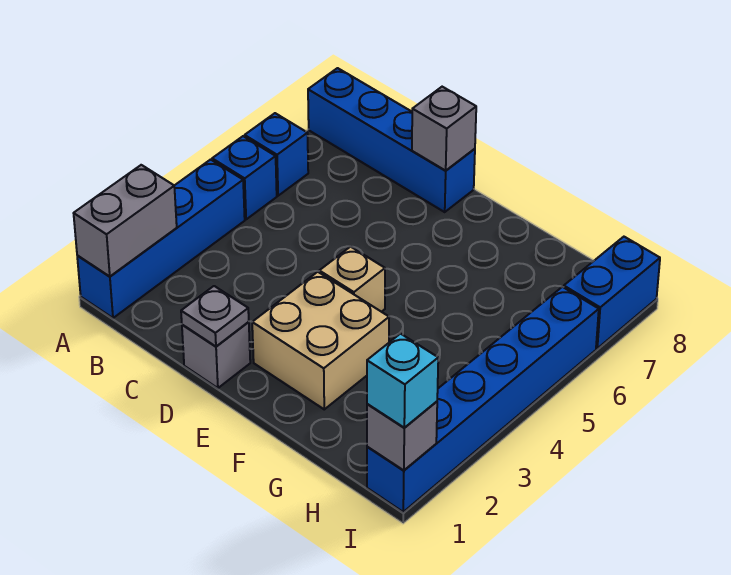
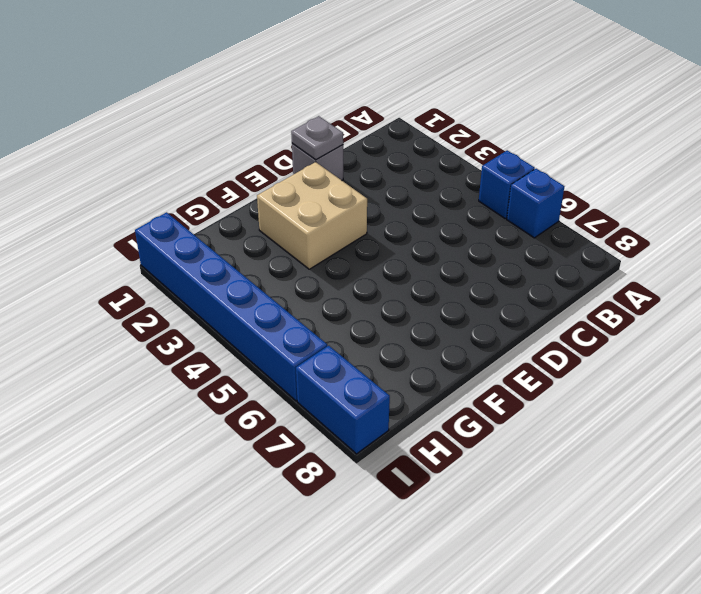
none -> blue brick A1:A4 level 1
none -> blue brick A8:D8 level 1
none -> tan brick E4 level 1

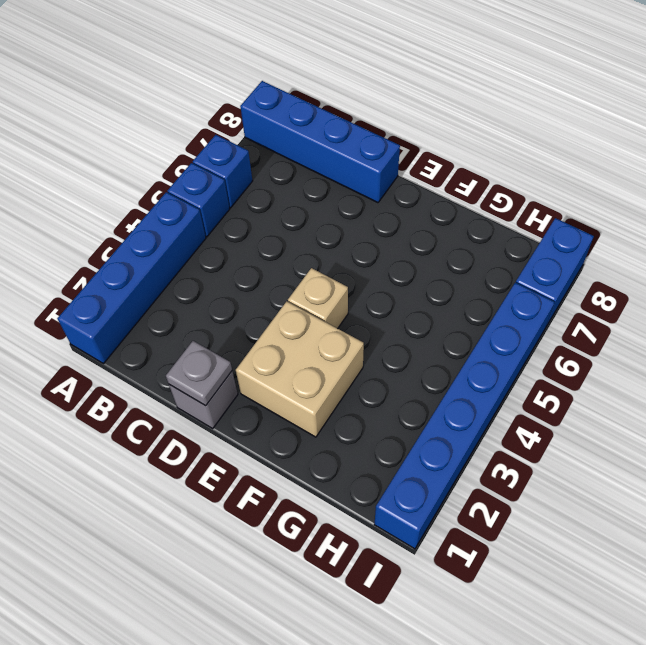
none -> grey brick A1:A2 level 2
none -> grey brick D8 level 2
none -> grey brick I1 level 2

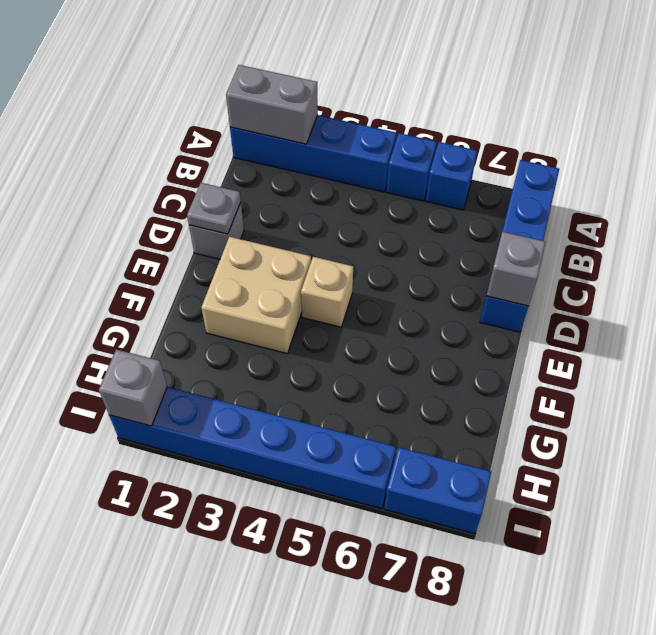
none -> cyan brick I1 level 3

